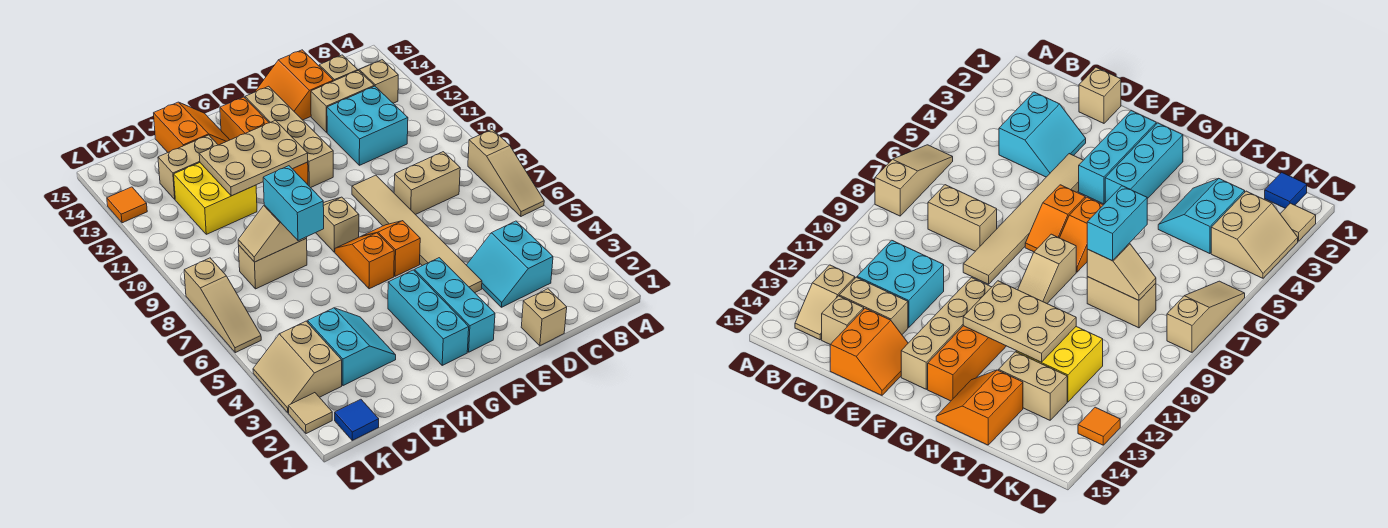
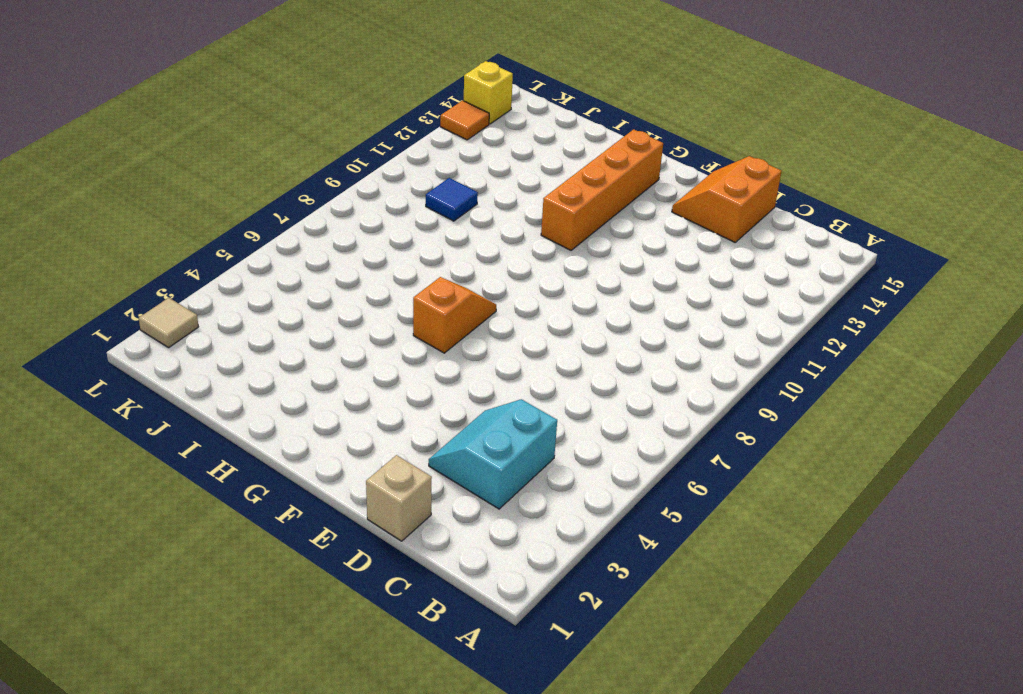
blue tile J10 level 1 -> blue tile K1 level 1
yellow brick L14 level 1 -> none
none -> tan slope A6:A8 level 1 top 8
none -> tan slope B13:B14 level 1 top 13
none -> tan brick C8:D8 level 1
none -> cyan brick C11:D12 level 1

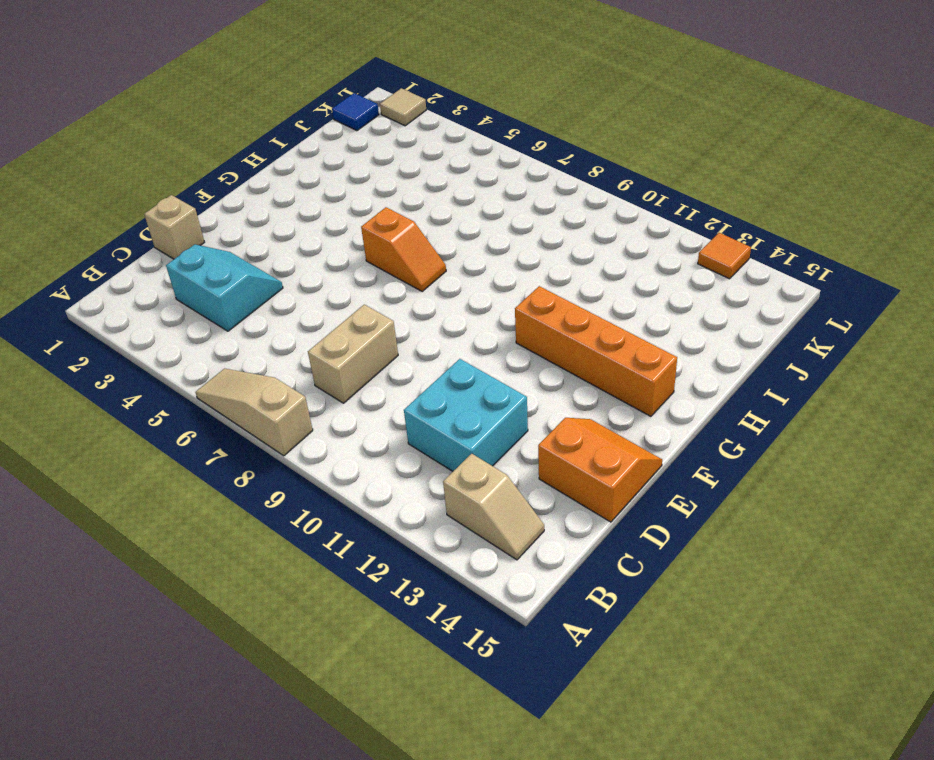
none -> tan brick C13:D13 level 1
none -> tan brick C14 level 1
none -> tan tile E4:E9 level 1
none -> cyan brick F2:F4 level 1

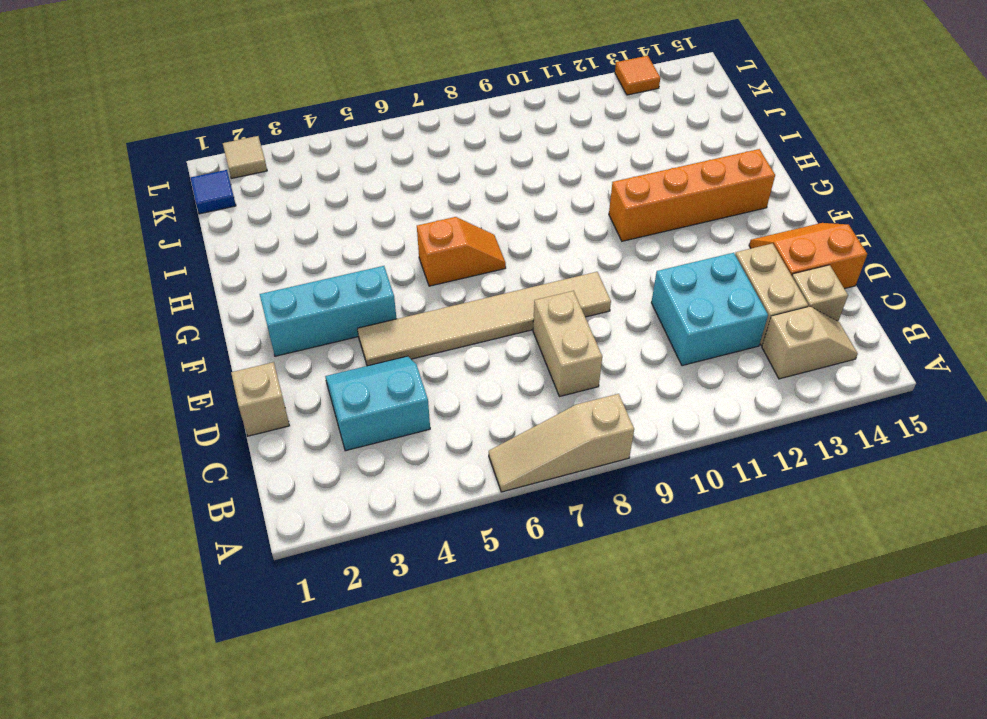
none -> orange slope F6:F7 level 1 top 6
none -> tan brick F11:F14 level 1
none -> cyan brick G2:G4 level 1
none -> tan slope G8:G9 level 1 top 8

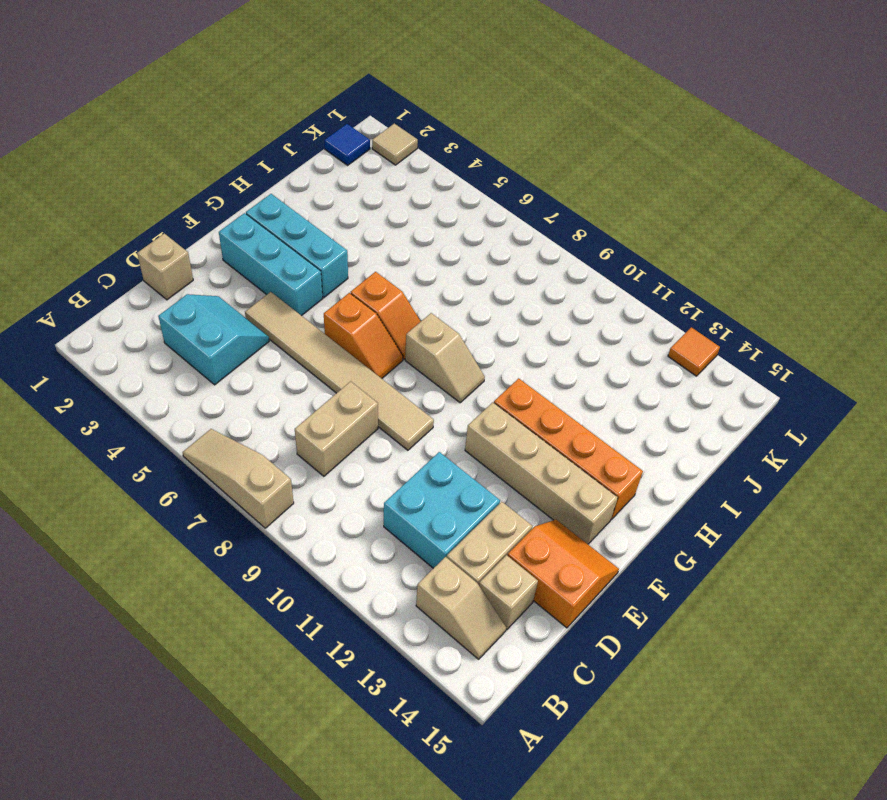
none -> orange slope H14:I15 level 1 top I
none -> cyan slope I3:J4 level 1 top J
none -> tan brick I8:J8 level 1
none -> yellow brick I11:J12 level 1

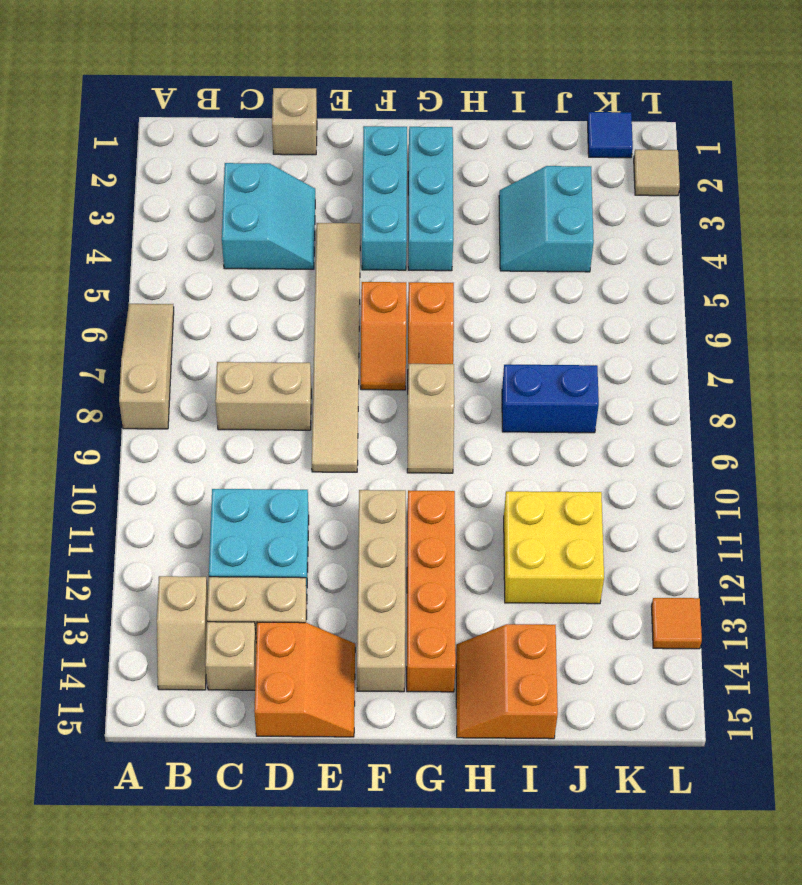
blue brick I8:J8 level 1 -> tan brick I8:J8 level 1
none -> tan brick I13:J13 level 1
none -> tan slope K3:L4 level 1 top K
none -> tan slope L6:L8 level 1 top 8
none -> tan plate G11:I12 level 2

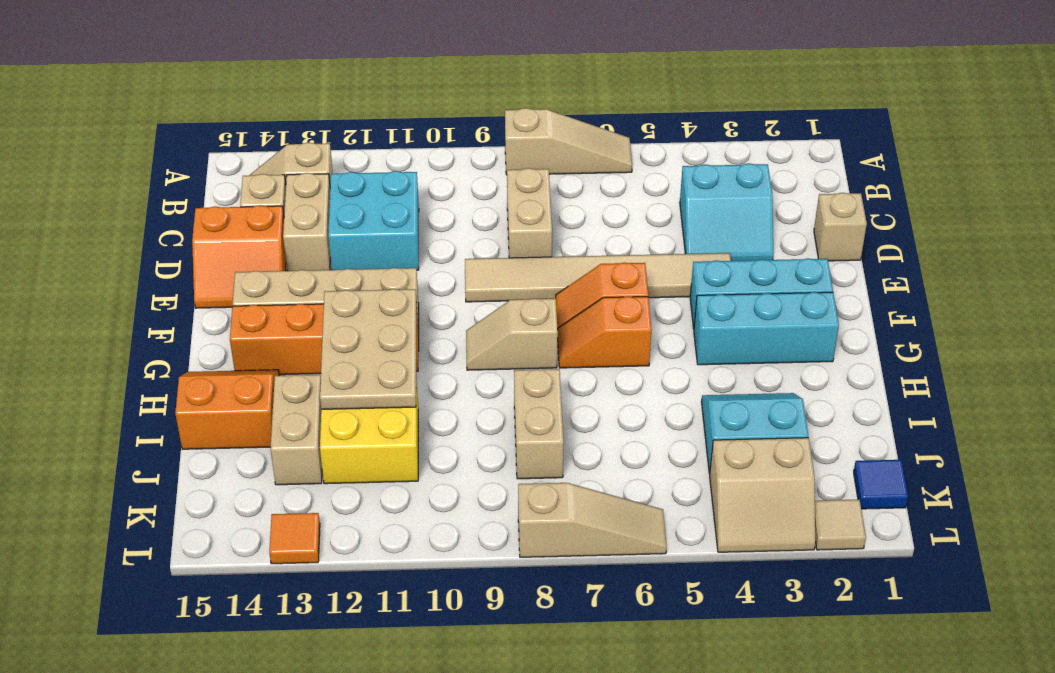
none -> tan slope I8:J8 level 2 top I
none -> cyan brick I7:I8 level 3

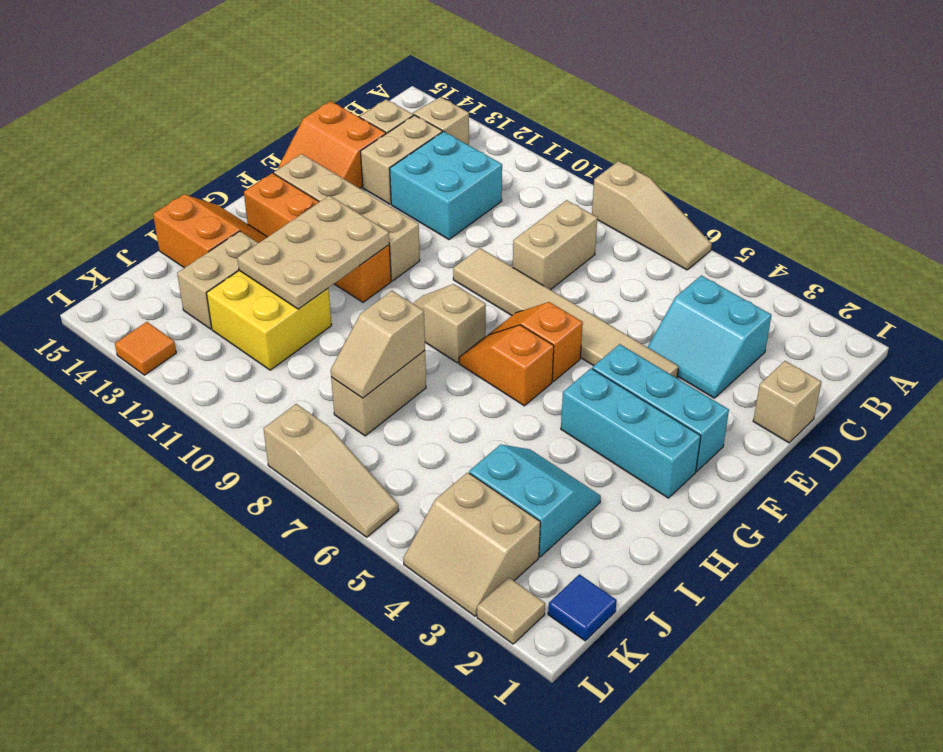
none -> cyan brick I7:I8 level 3

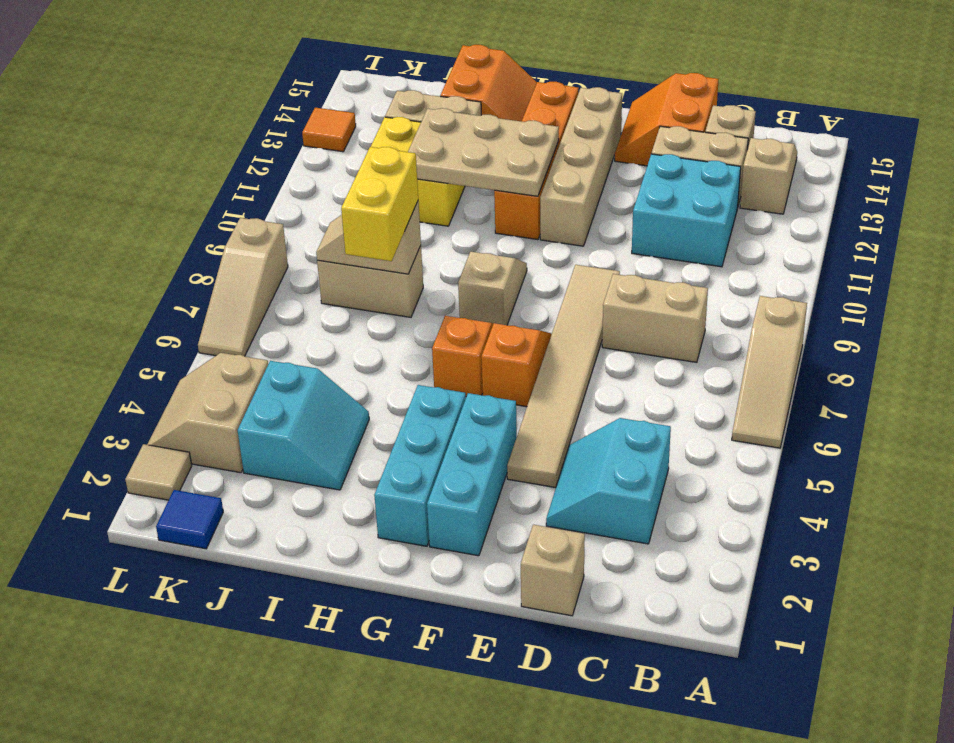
yellow brick I7:I8 level 3 -> cyan brick I7:I8 level 3

